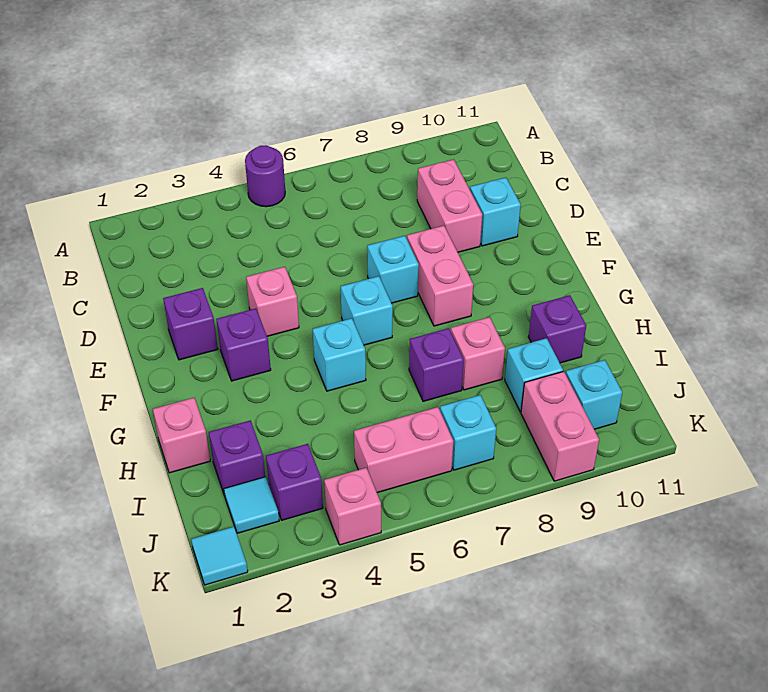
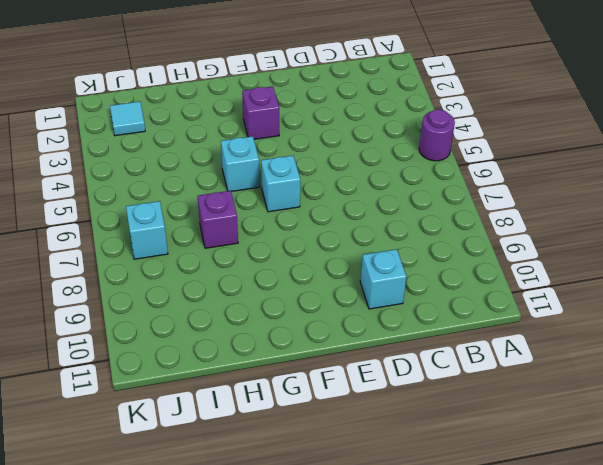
none -> pink brick C9:D9 level 1
none -> purple brick E2 level 1
none -> pink brick E4 level 1

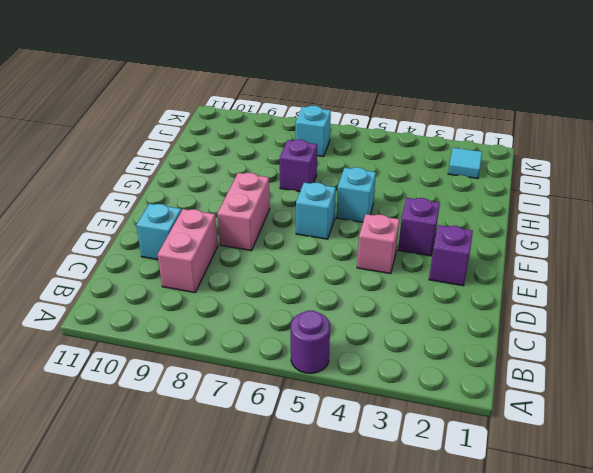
none -> cyan brick E7 level 1
none -> pink brick H1 level 1
none -> pink brick H8 level 1

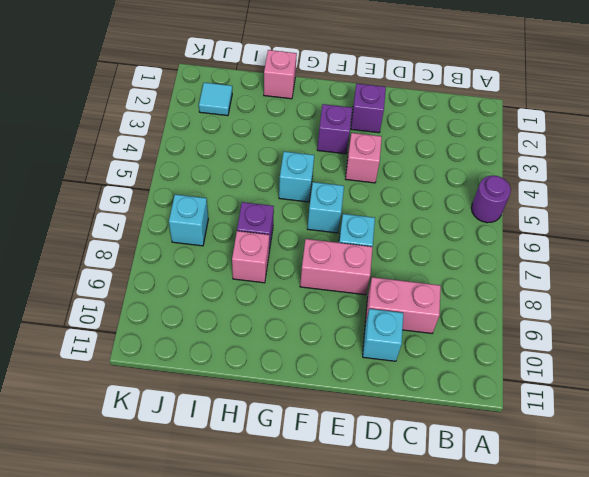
none -> purple brick H10 level 1
none -> purple brick I2 level 1
none -> cyan brick I9 level 1

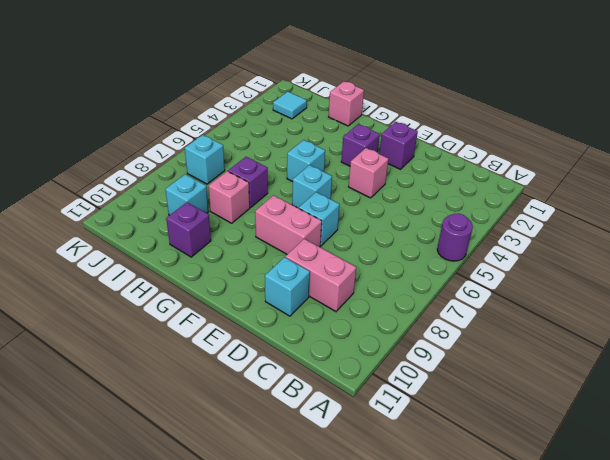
none -> purple brick I2 level 1
none -> purple brick J3 level 1
none -> pink brick J5:J6 level 1

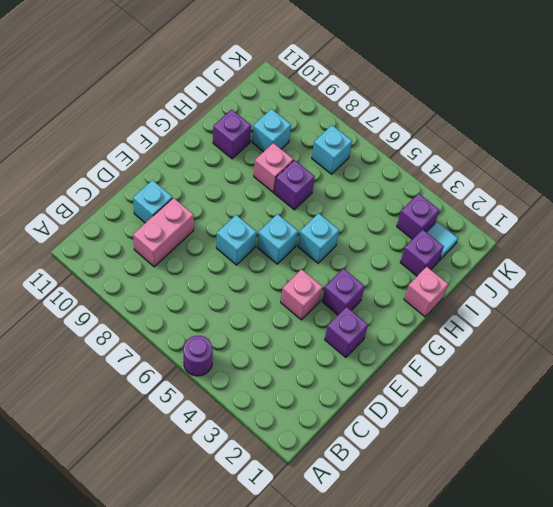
none -> pink brick E8:F8 level 1
none -> pink brick J5:J6 level 1
none -> pink brick J9:K9 level 1

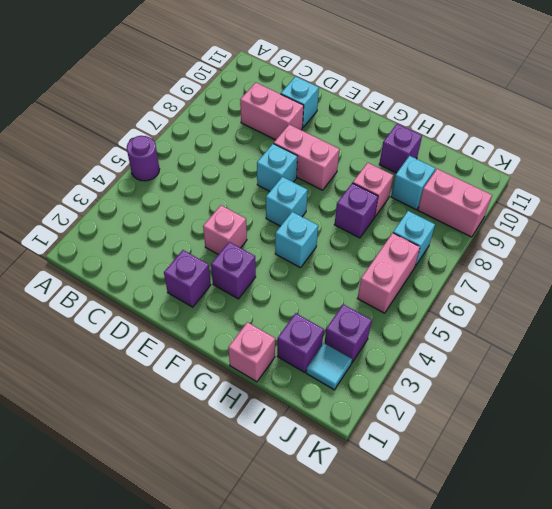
none -> cyan brick J10 level 1
none -> cyan tile K1 level 1
none -> pink brick K4 level 1

